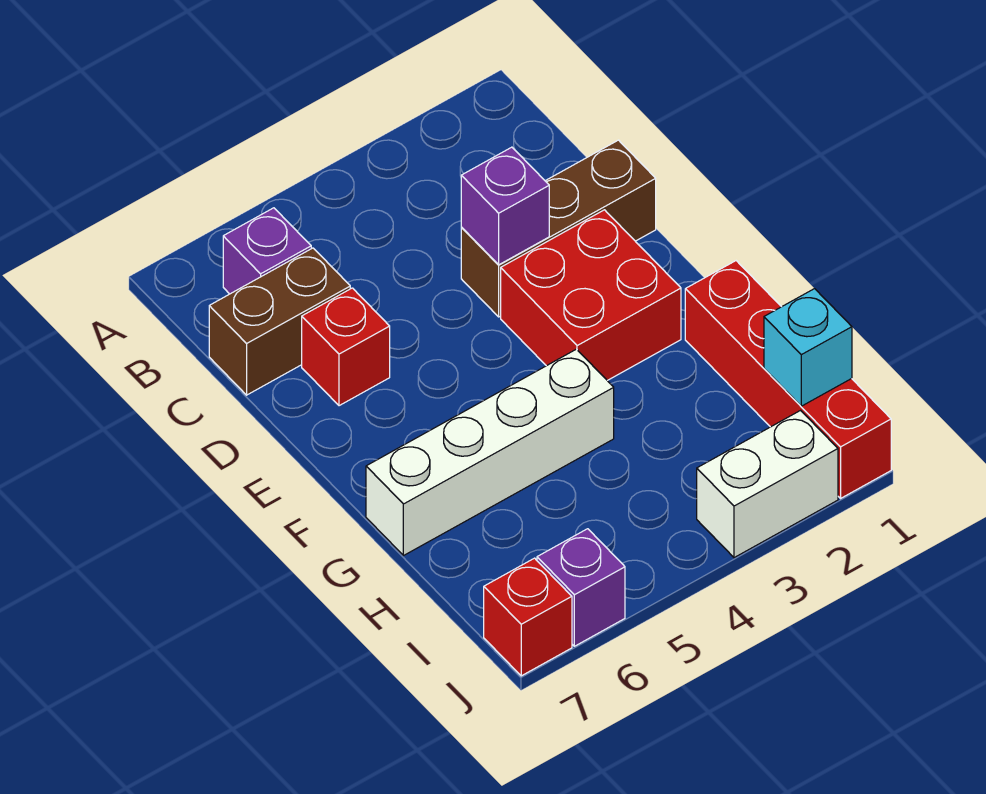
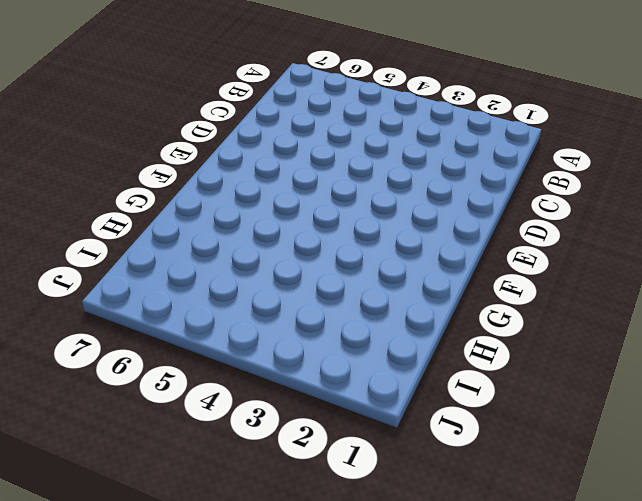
none -> purple brick B6 level 1
none -> brown brick C6:C7 level 1
none -> brown brick D1:D3 level 1

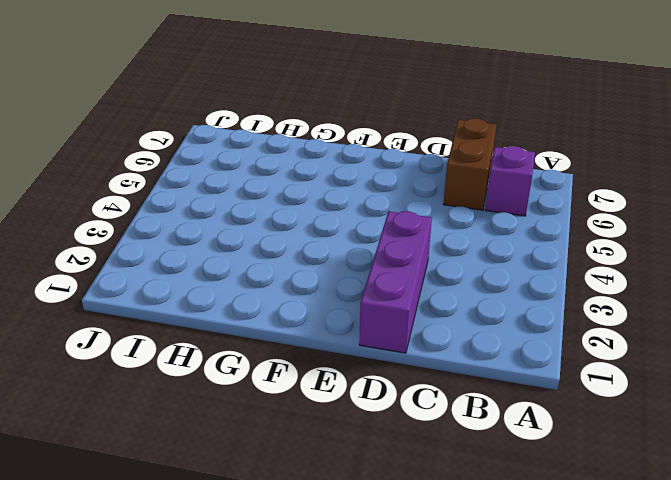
purple brick D1:D3 level 1 -> brown brick D1:D3 level 1
none -> red brick D6 level 1
none -> red brick E2:F3 level 1
none -> red brick G1:J1 level 1

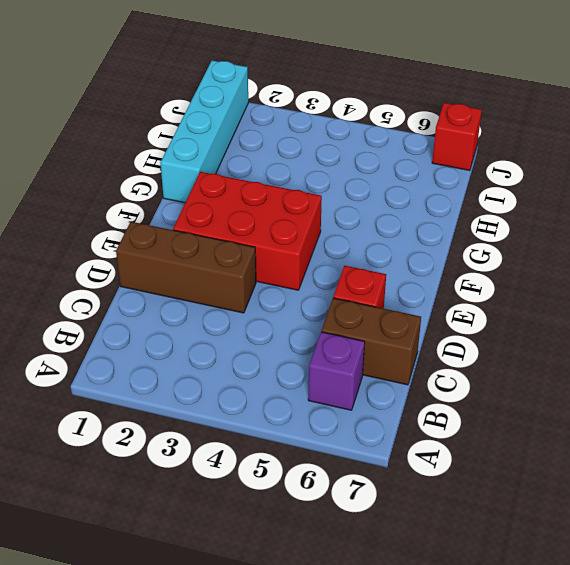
red brick E2:F4 level 1 -> red brick E2:F3 level 1
cyan brick G1:J1 level 1 -> red brick G1:J1 level 1
none -> white brick G4:G7 level 1
none -> white brick J2:J3 level 1
none -> purple brick J6 level 1

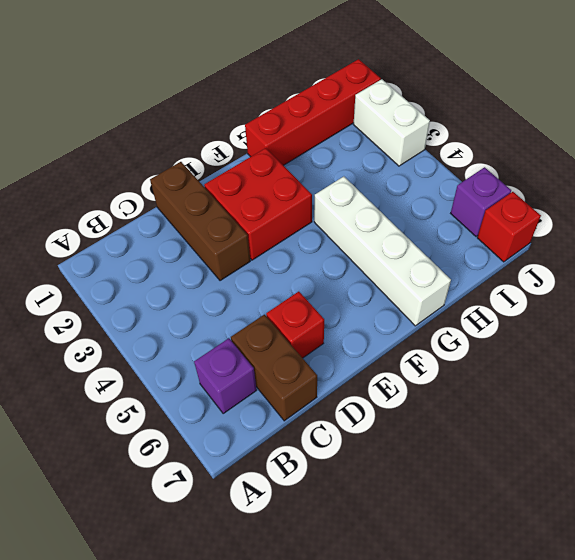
none -> purple brick D3 level 2
none -> cyan brick I1 level 2

